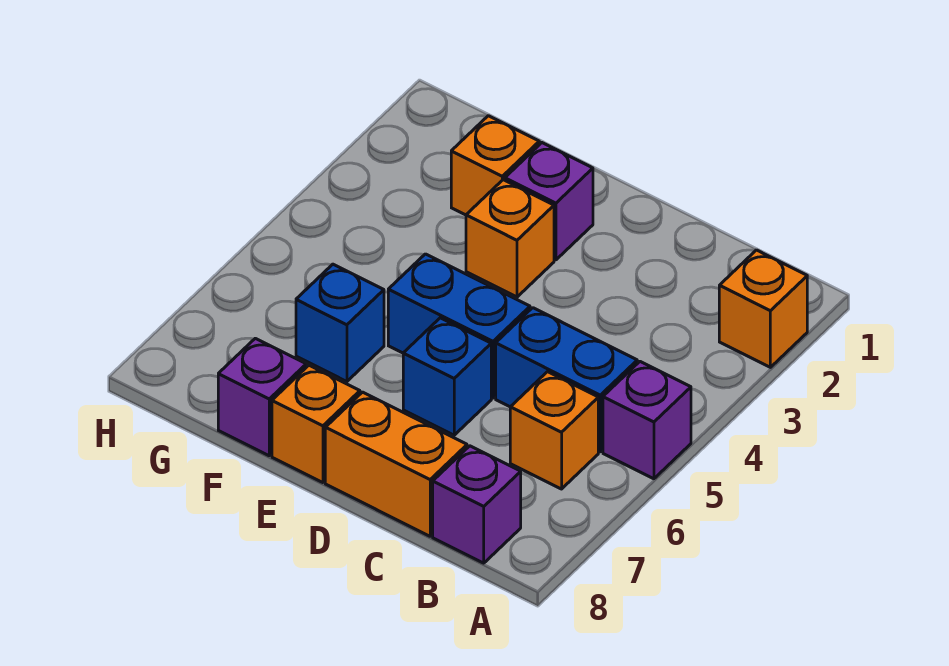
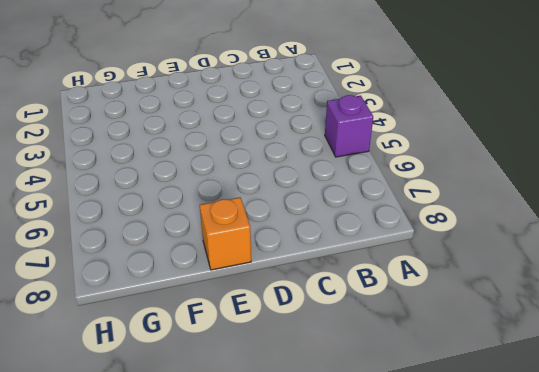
none -> orange brick A2 level 1
none -> blue brick B5:C5 level 1
none -> orange brick B6 level 1

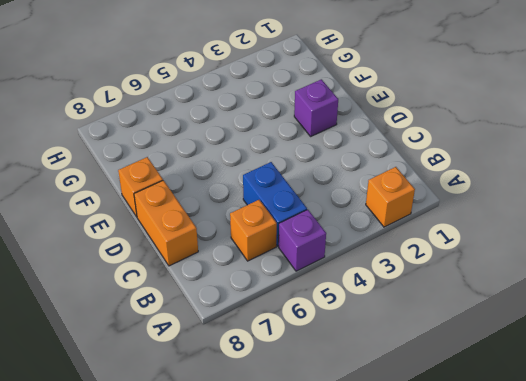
none -> purple brick B8 level 1
none -> blue brick D5:E5 level 1
none -> blue brick D6 level 1

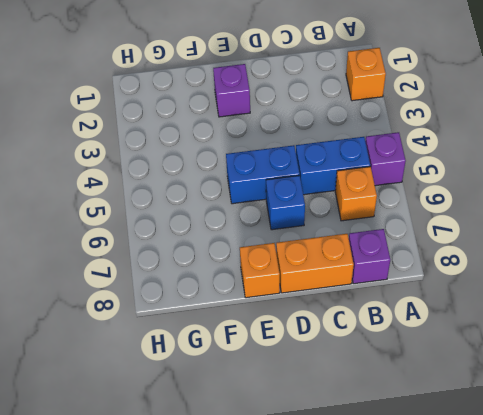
none -> orange brick E3 level 1
none -> orange brick F2 level 1
none -> blue brick F6 level 1

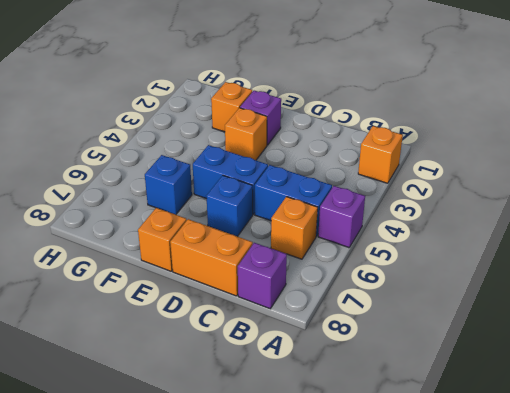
none -> purple brick F8 level 1

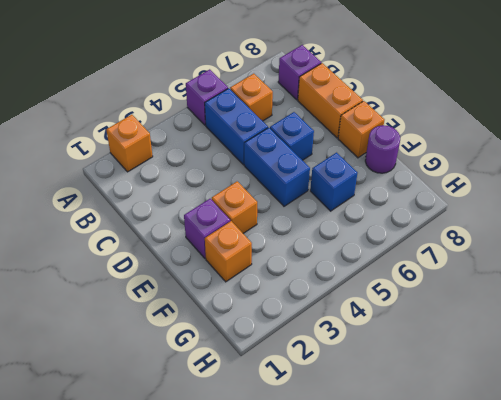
purple round brick F8 level 1 -> purple brick F8 level 1

